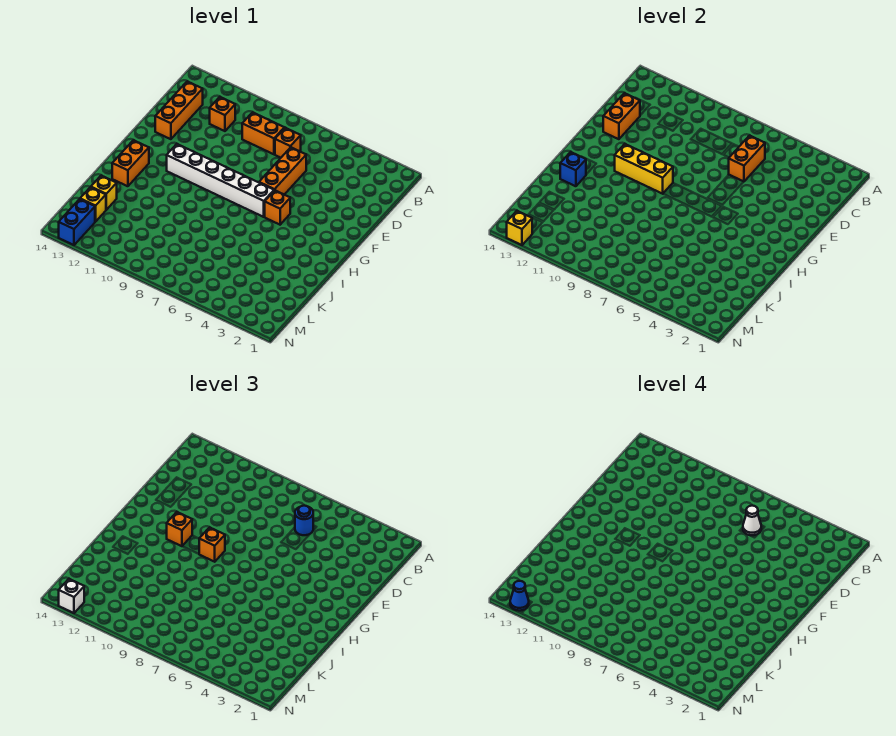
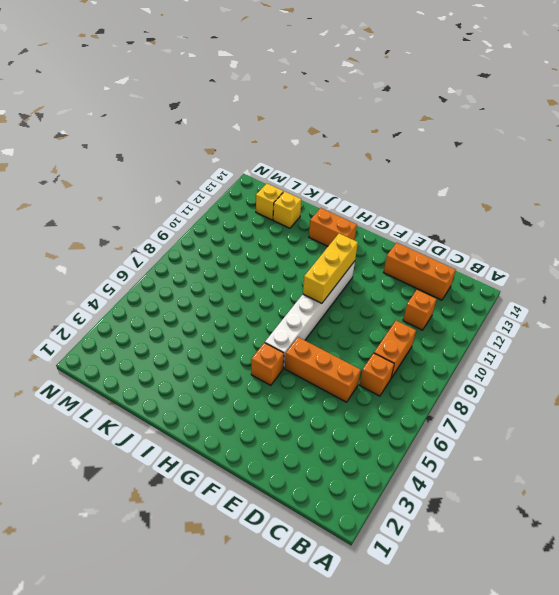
none -> blue brick M13:N13 level 1
none -> orange brick C6:D6 level 2
none -> orange brick D13:E13 level 2

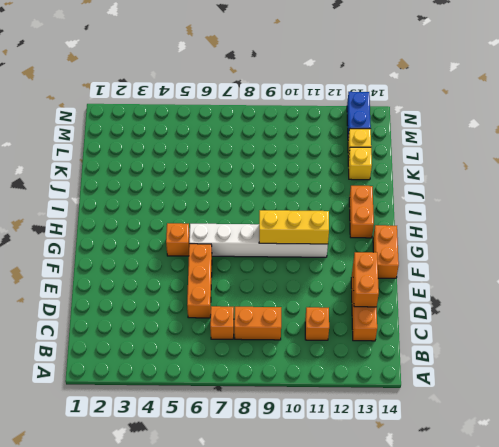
orange brick F14:G14 level 1 -> orange brick C6:D6 level 2
none -> blue brick I13 level 2
none -> yellow brick N13 level 2
none -> blue round brick C6 level 3

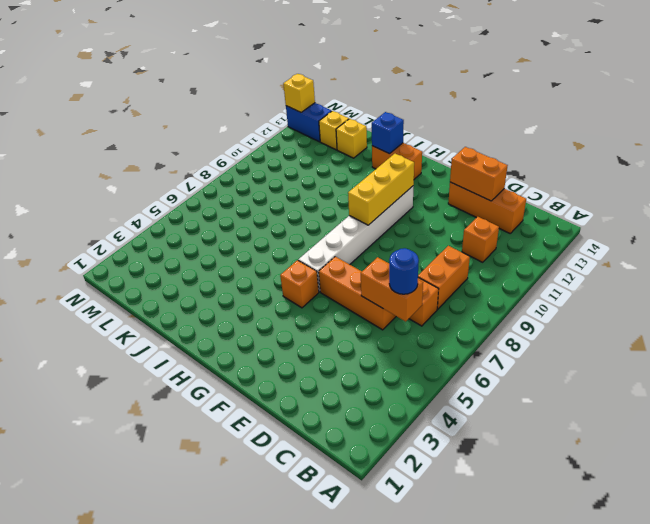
none -> orange brick G9 level 3
none -> orange brick G11 level 3
none -> white brick N13 level 3

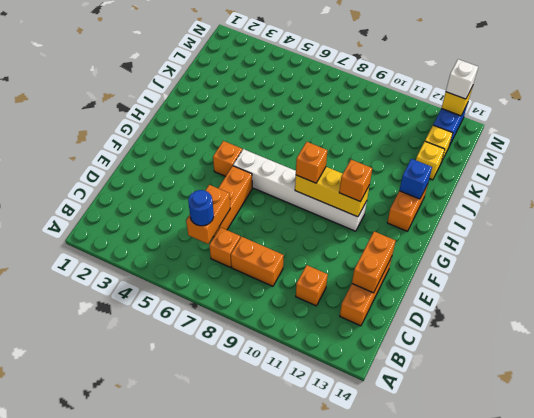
none -> white cone C6 level 4
none -> blue cone N13 level 4

